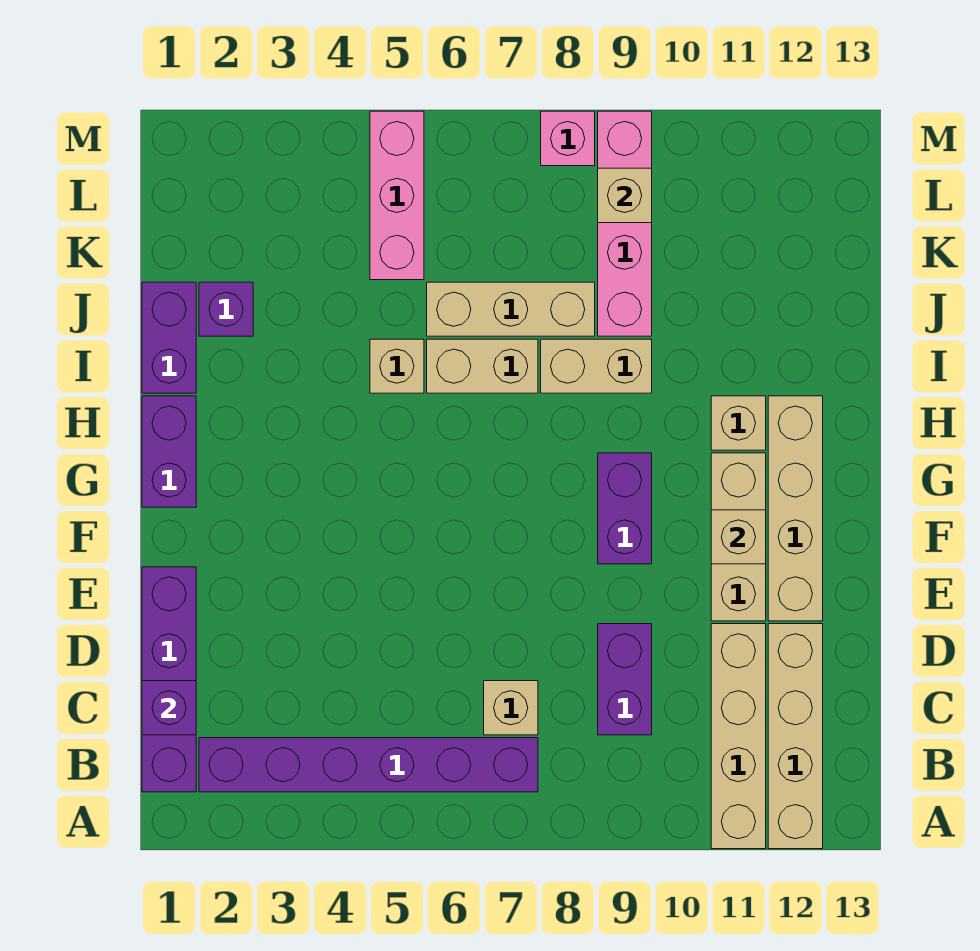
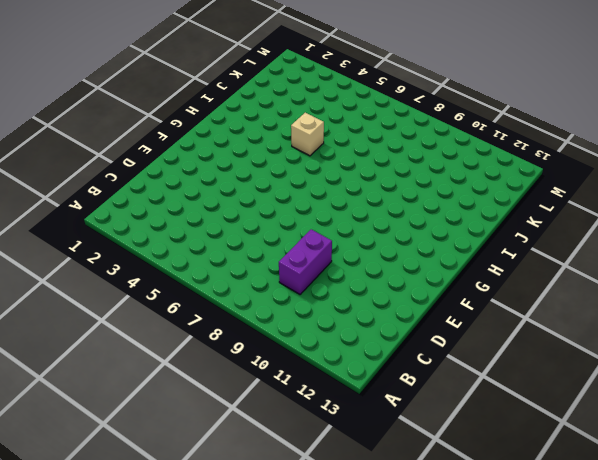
none -> tan brick A11:D11 level 1
none -> tan brick A12:D12 level 1
none -> purple brick B1:E1 level 1

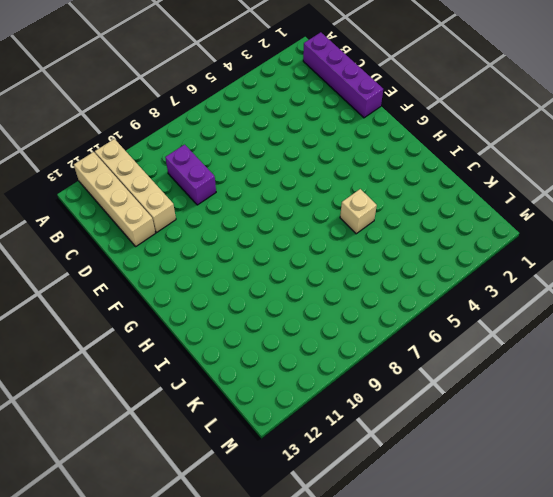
none -> purple brick B2:B7 level 1
none -> tan brick C7 level 1
none -> tan brick E11:G11 level 1

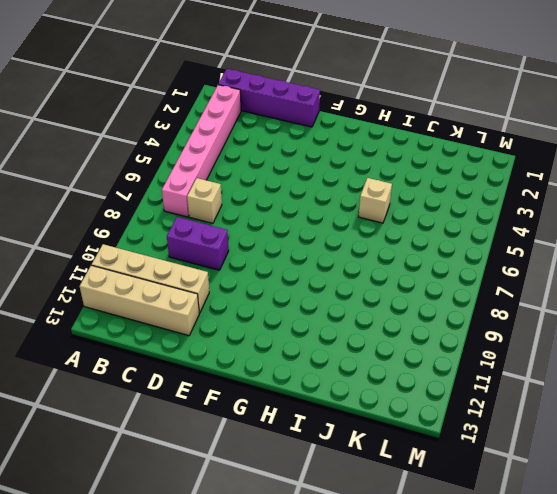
pink brick B2:B7 level 1 -> purple brick B2:B7 level 1
none -> tan brick E11:G11 level 1
none -> tan brick E12:H12 level 1
none -> purple brick F9:G9 level 1

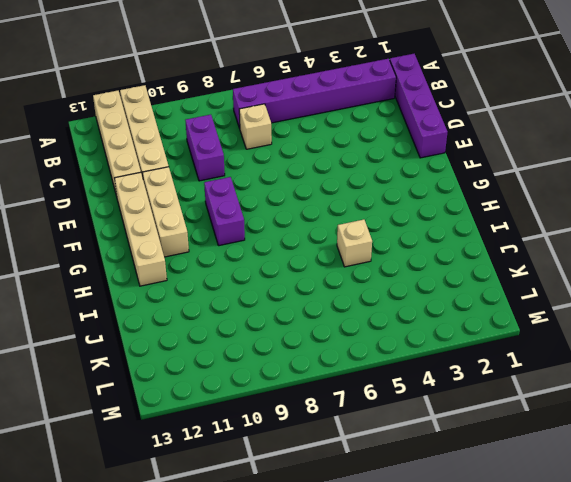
none -> purple brick G1:H1 level 1
none -> tan brick H11 level 1
none -> purple brick I1:J1 level 1

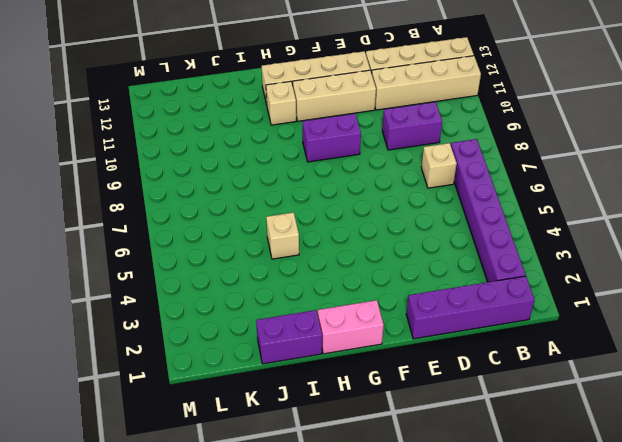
pink brick G1:H1 level 1 -> purple brick G1:H1 level 1
none -> tan brick I6:I7 level 1
none -> tan brick I8:I9 level 1
none -> purple brick J2 level 1

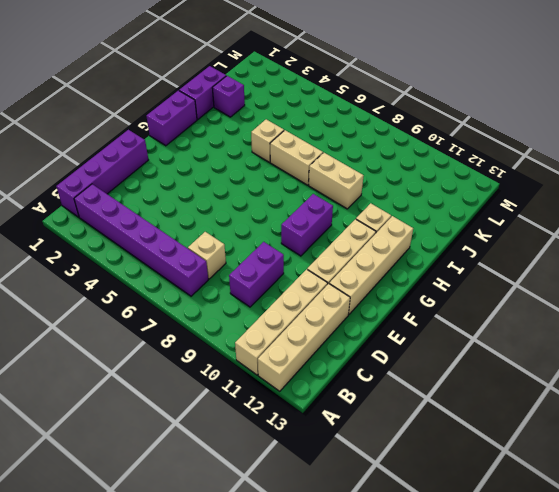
none -> tan brick J6:J8 level 1
none -> pink brick J9:M9 level 1
none -> pink brick K5:M5 level 1

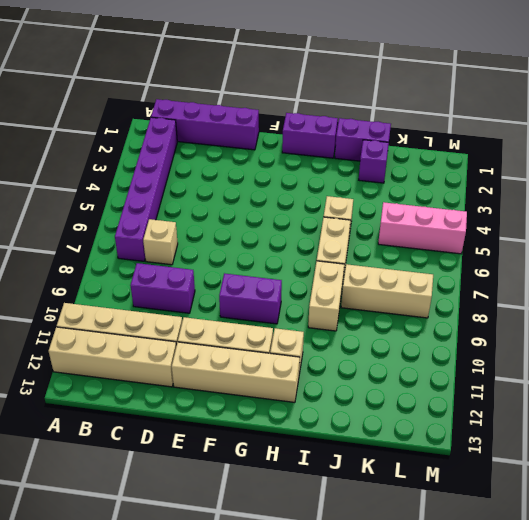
tan brick J8:L8 level 1 -> tan brick J6:J8 level 1
none -> pink brick J9:M9 level 1
none -> pink brick M8 level 1
none -> purple brick C1 level 2

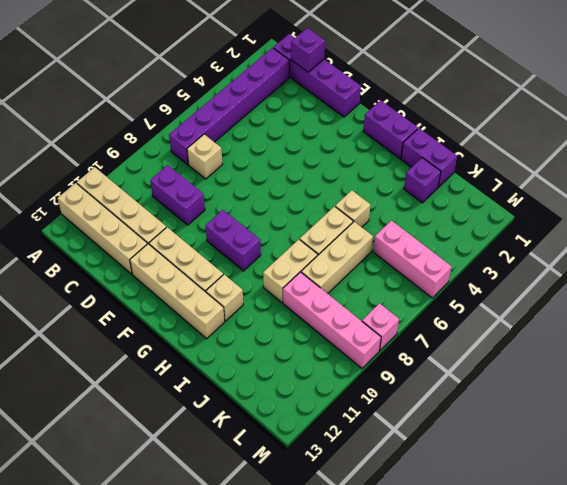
none -> tan brick F11 level 2
none -> tan brick L9 level 2

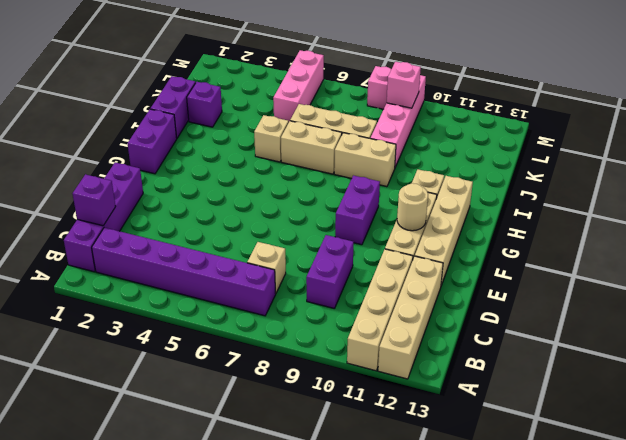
tan round brick F11 level 2 -> tan brick F11 level 2
pink brick L9 level 2 -> tan brick L9 level 2

